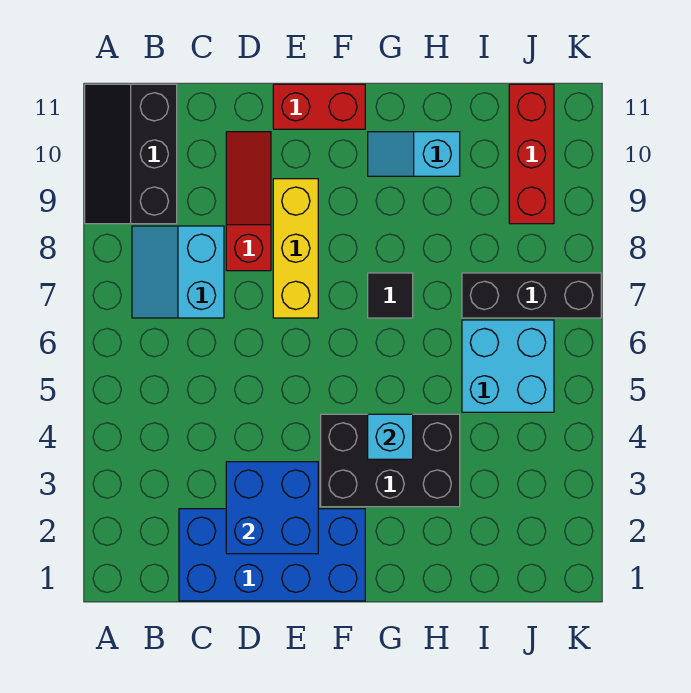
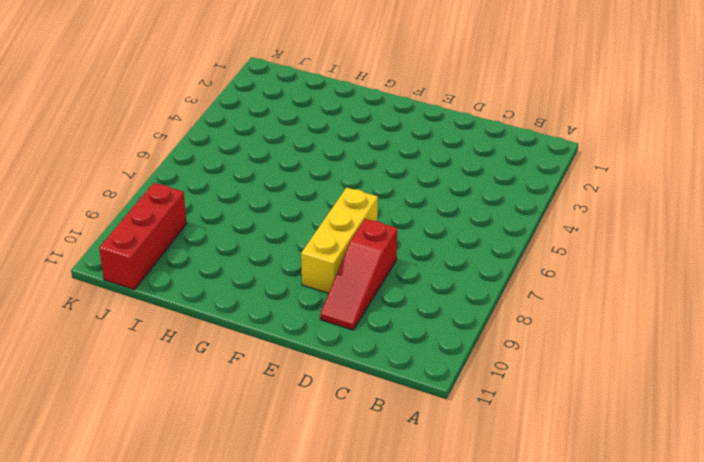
none -> black slope A9:B11 level 1 top B
none -> cyan slope B7:C8 level 1 top C
none -> blue brick C1:F2 level 1

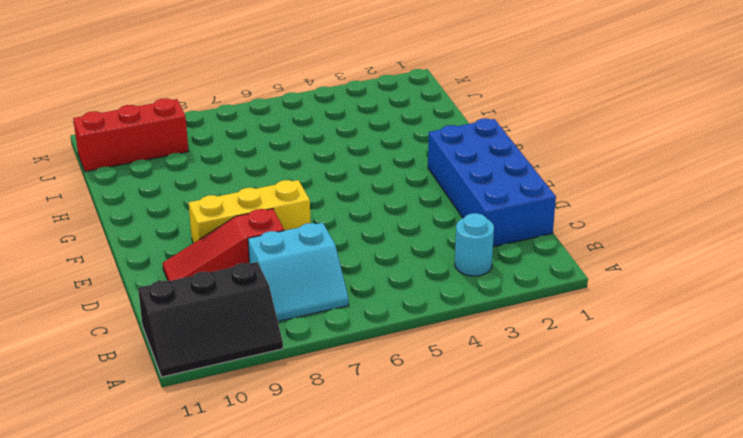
cyan round brick B3 level 1 -> none
none -> red brick E11:F11 level 1
none -> black brick F3:H4 level 1
none -> black tile G7 level 1

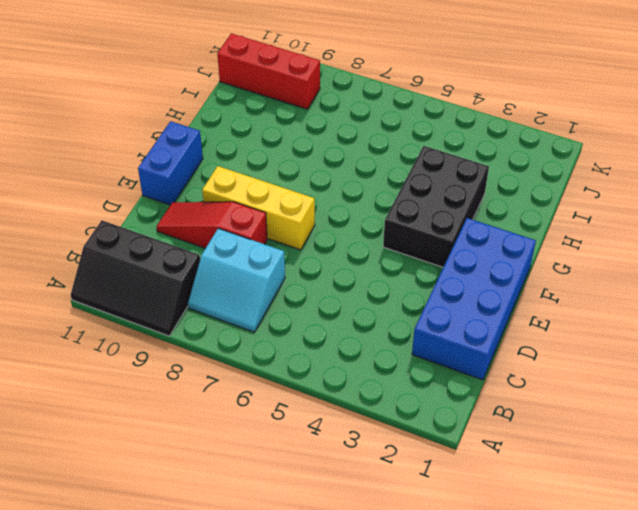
blue brick E11:F11 level 1 -> red brick E11:F11 level 1
none -> black tile G7 level 1
none -> cyan slope G10:H10 level 1 top H
none -> cyan brick I5:J6 level 1

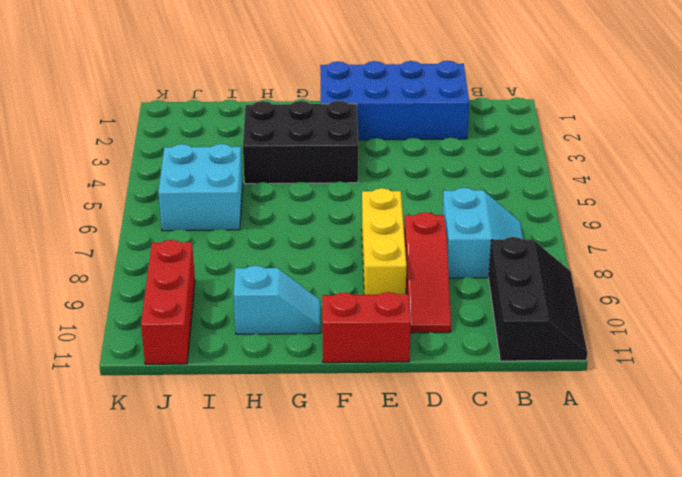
none -> black tile G7 level 1
none -> black brick I7:K7 level 1
none -> blue brick D2:E3 level 2

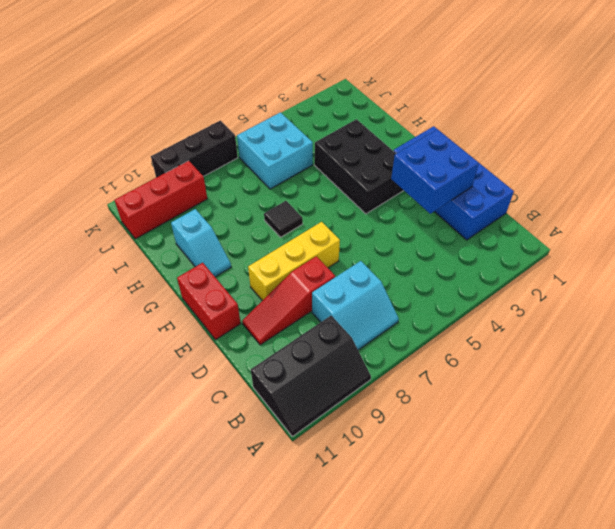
black brick K7:K9 level 1 -> black brick I7:K7 level 1
none -> cyan brick G4 level 2

